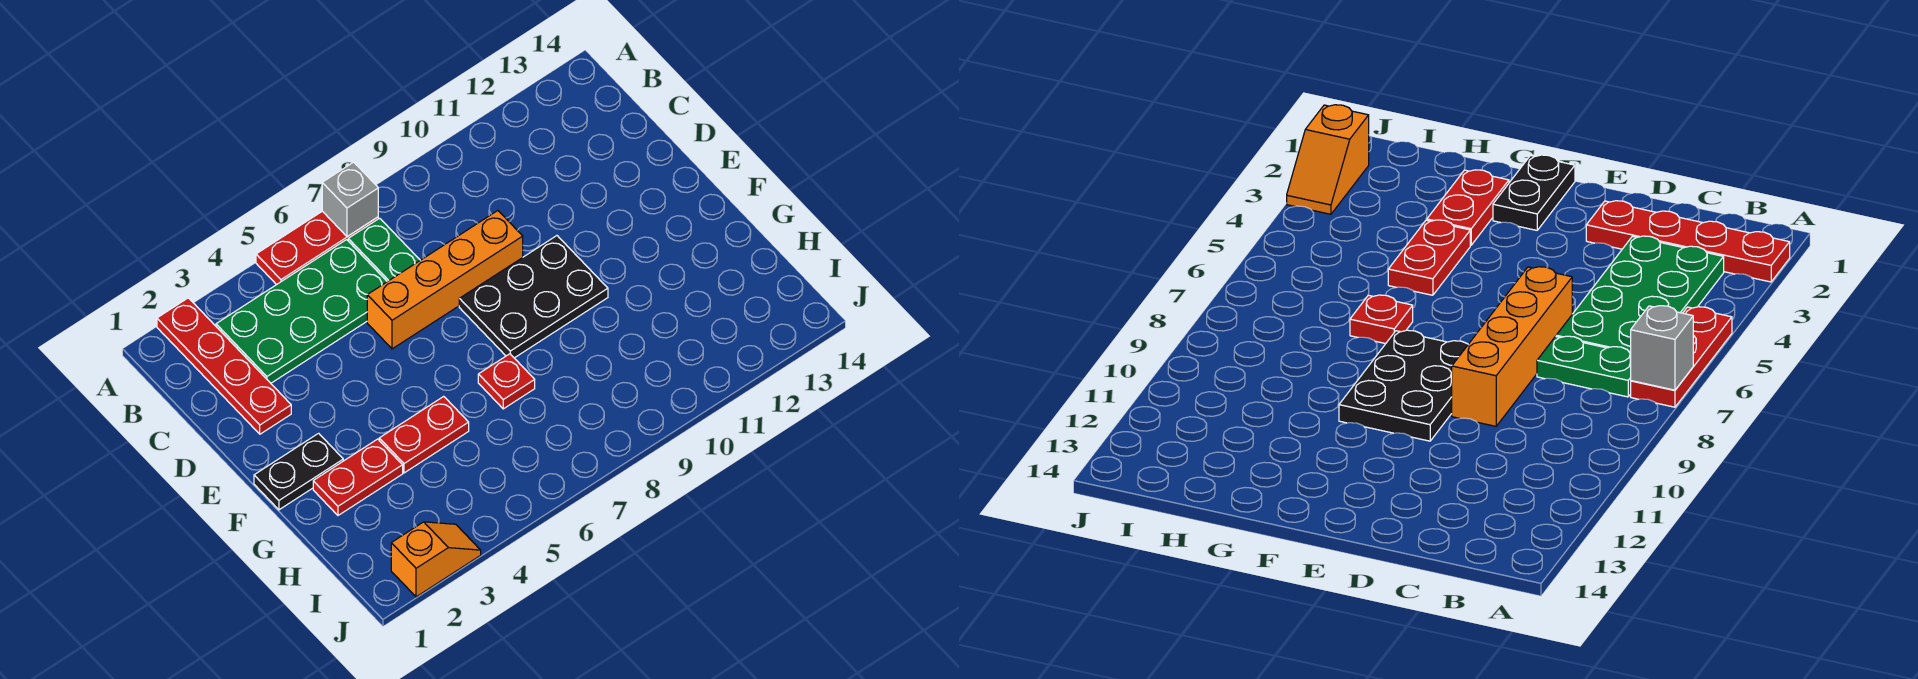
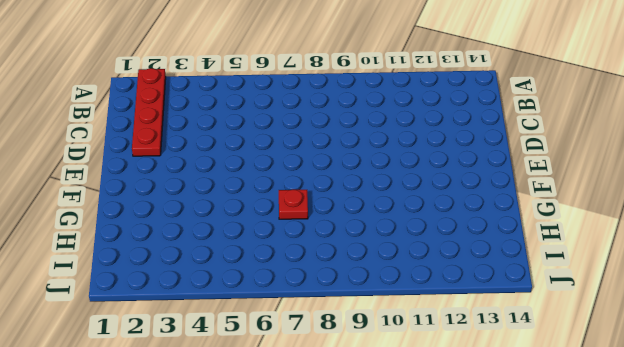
none -> red plate A5:A7 level 1
none -> green plate B3:C6 level 1
none -> green plate B7:C7 level 1

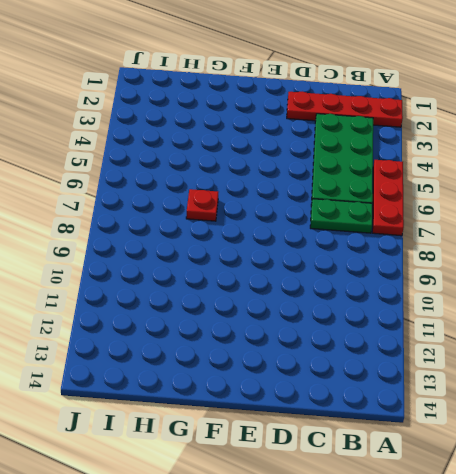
none -> orange brick D6:D9 level 1
none -> black plate E8:F10 level 1
none -> black plate F1:F2 level 1

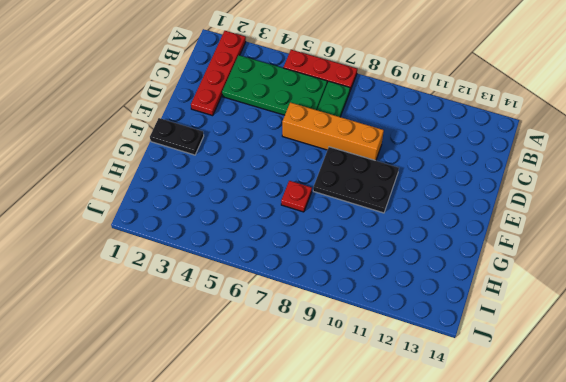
none -> red plate G2:G3 level 1
none -> red plate G4:G5 level 1
none -> orange slope J2:J3 level 1 top 2

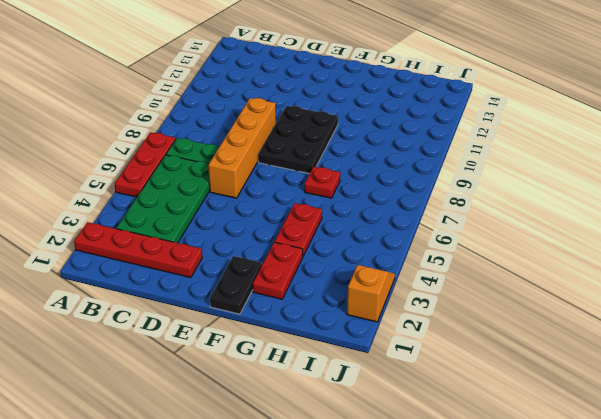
none -> grey brick A7 level 2

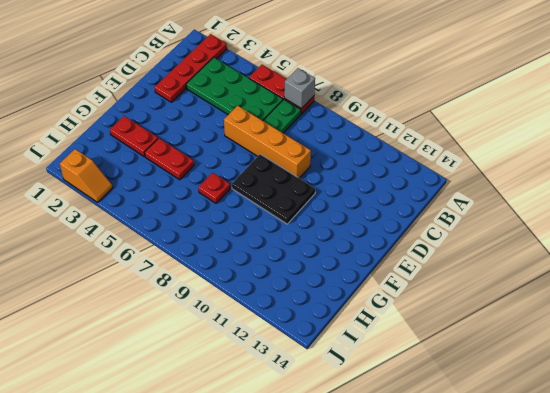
none -> black plate F1:F2 level 1

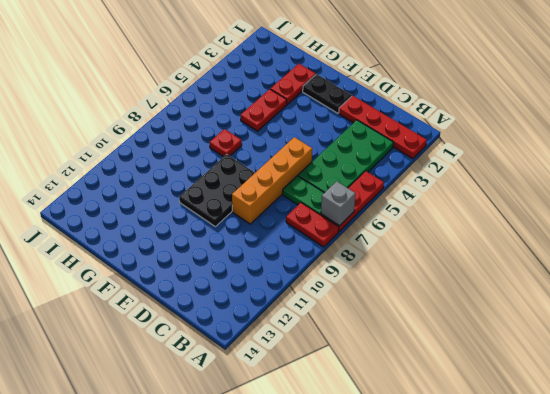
red plate A8:B8 level 1 -> none
black plate E2:F2 level 1 -> black plate F1:F2 level 1
none -> orange slope J2:J3 level 1 top 2

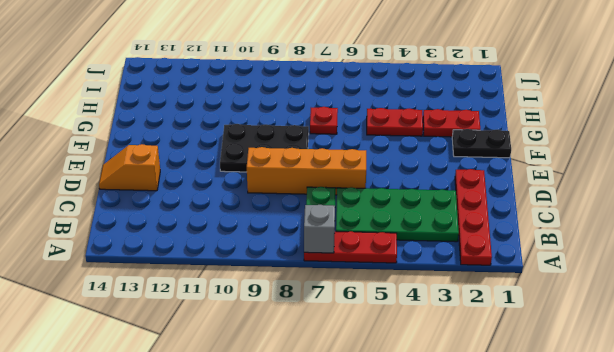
orange slope D13:D14 level 1 top 13 -> orange slope J2:J3 level 1 top 2

